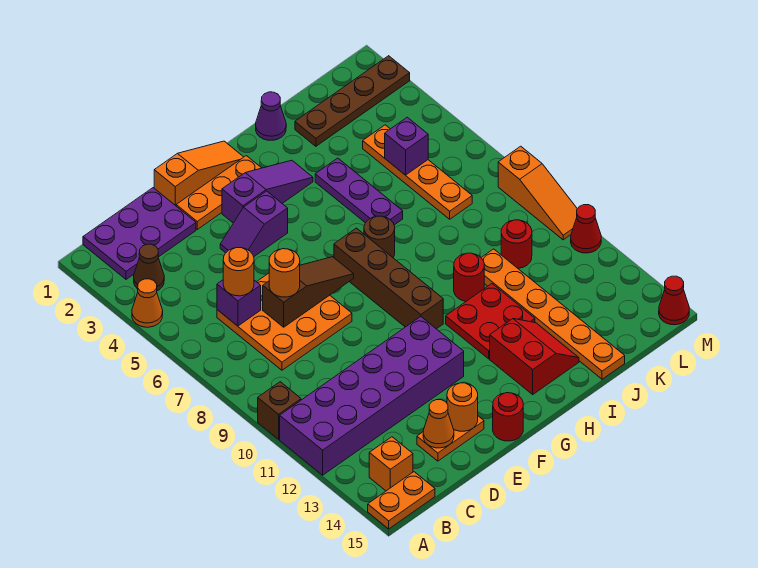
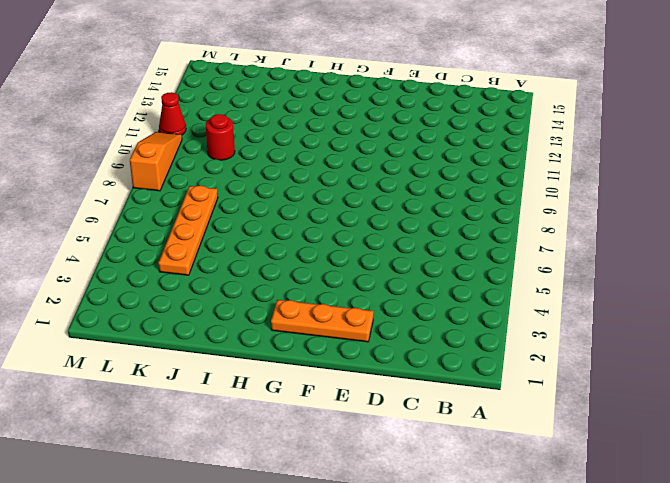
none -> orange cone A4 level 1
none -> brown brick A10 level 1
none -> purple brick A11:F12 level 1
none -> orange plate A15:B15 level 1

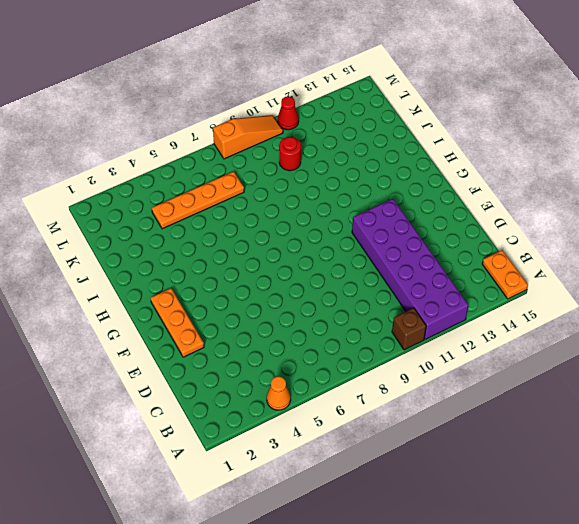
none -> purple plate B1:D2 level 1
none -> brown cone B3 level 1
none -> orange brick B14 level 1
none -> orange plate C6:E8 level 1

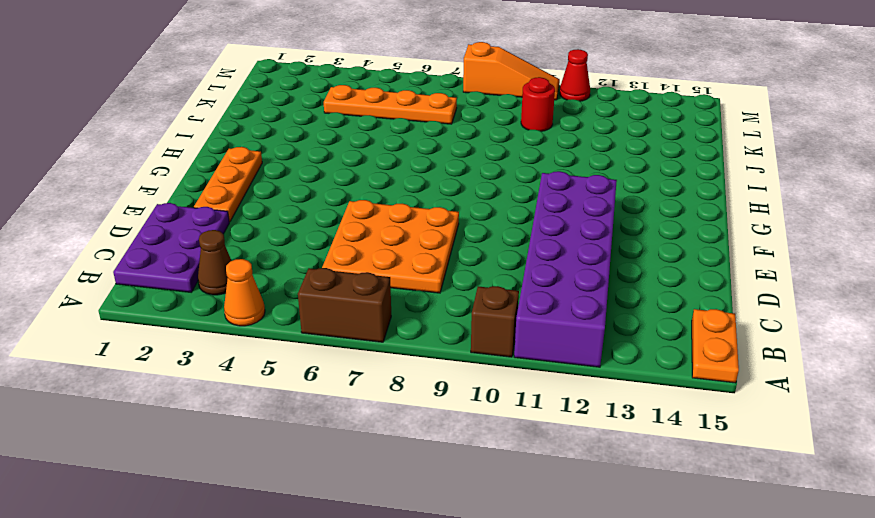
brown brick A6:A7 level 1 -> none
none -> orange brick B14 level 1
none -> orange plate D14:E14 level 1
none -> orange slope E1:G1 level 1 top E
none -> purple slope E4:F4 level 1 top F

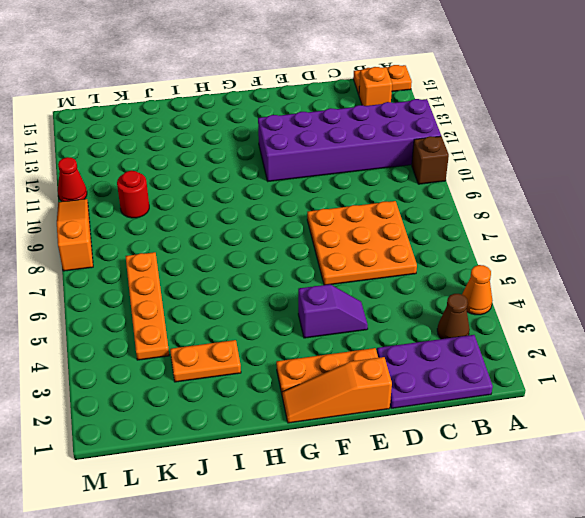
orange plate I3:J3 level 1 -> orange plate D14:E14 level 1
none -> purple slope F3:H3 level 1 top F
none -> red round brick F15 level 1
none -> brown brick G7:G10 level 1
none -> brown round brick H7 level 1

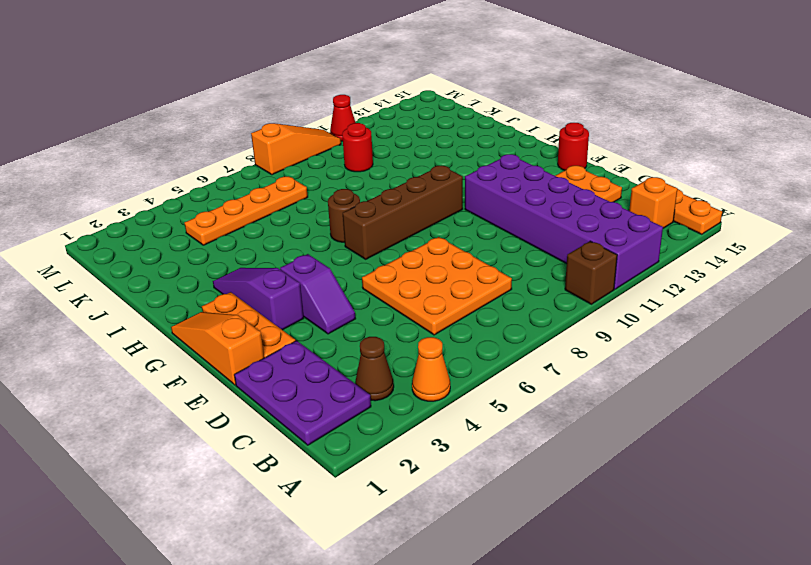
none -> red plate H11:I12 level 1
none -> red slope H13:I14 level 1 top H
none -> purple cone I1 level 1
none -> purple plate I4:I6 level 1

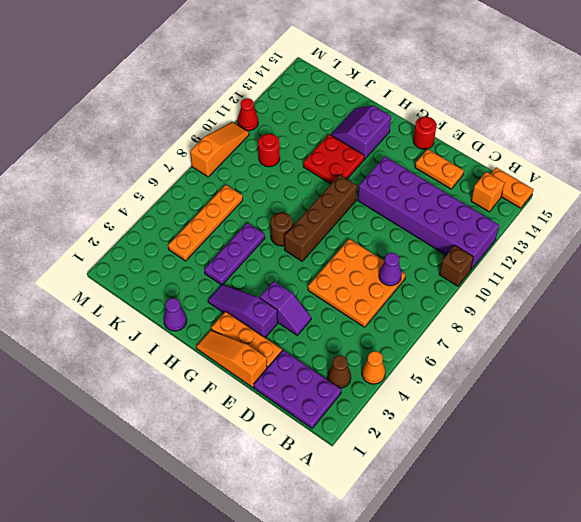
purple cone C8 level 2 -> none
purple slope H13:I14 level 1 top H -> red slope H13:I14 level 1 top H
none -> red round brick I10 level 1
none -> brown plate J2:M2 level 1
none -> orange plate J10:J15 level 1
none -> red cone M15 level 1

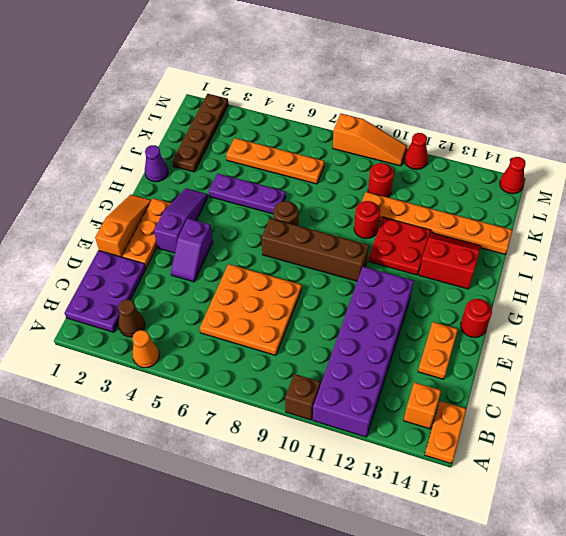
none -> purple brick C6 level 2
none -> brown slope D7:F7 level 2 top D
none -> orange cone D14 level 2
none -> orange round brick E14 level 2

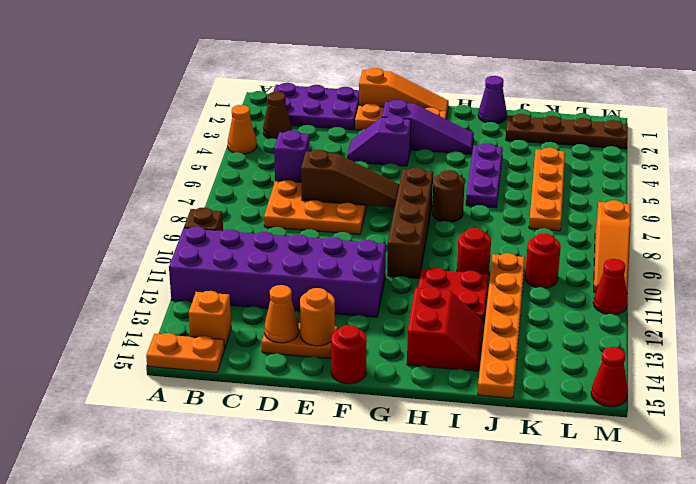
none -> purple brick K5 level 2
none -> orange round brick C6 level 3
none -> orange round brick D7 level 3

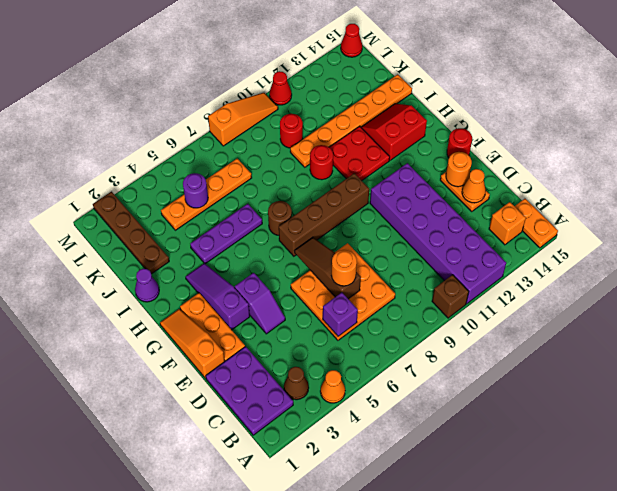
purple round brick K5 level 2 -> purple brick K5 level 2
none -> orange round brick C6 level 3

